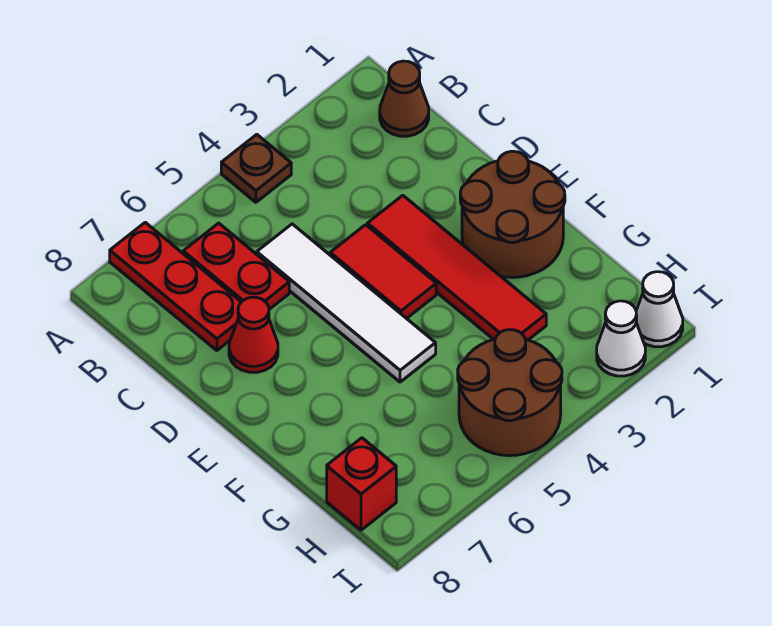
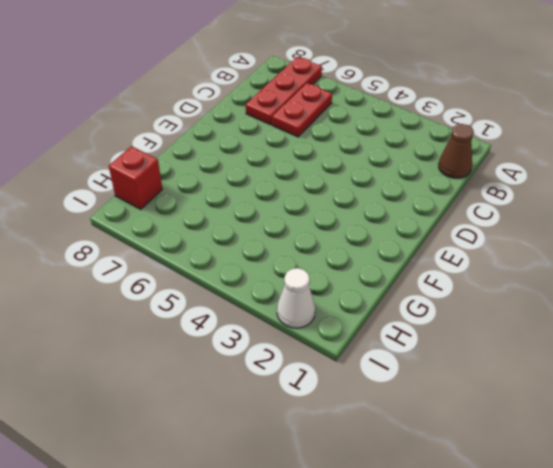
none -> brown plate A4 level 1
none -> white tile C5:F5 level 1
none -> red tile D3:G3 level 1

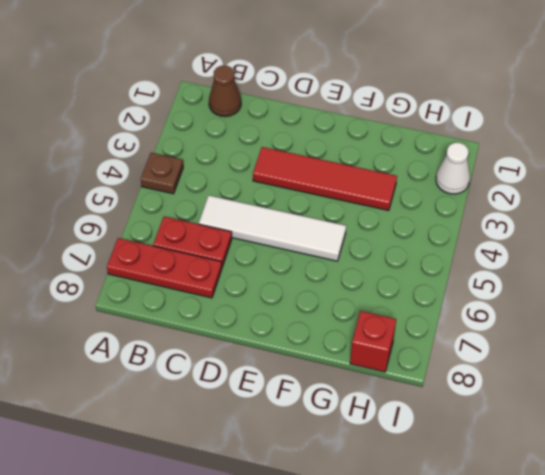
none -> red tile D4:E4 level 1
none -> red cone D7 level 1
none -> brown round brick E1:F2 level 1

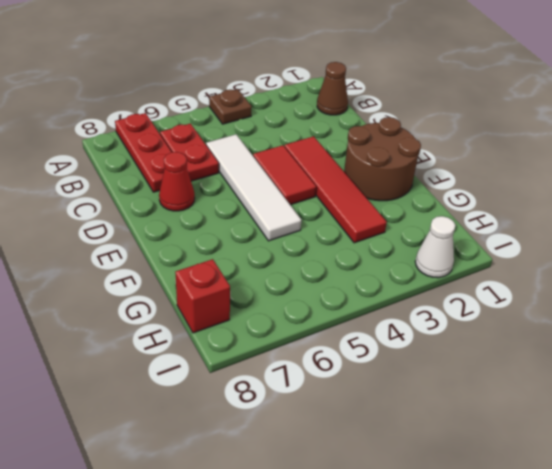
none -> brown round brick H4:I5 level 1
none -> white cone I1 level 1

